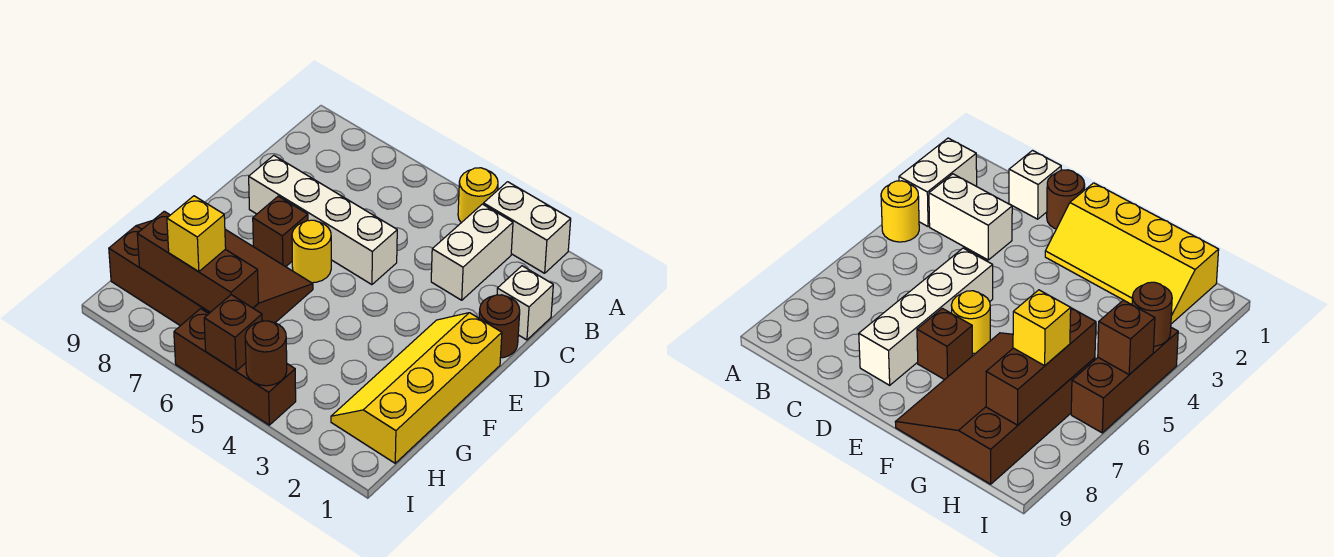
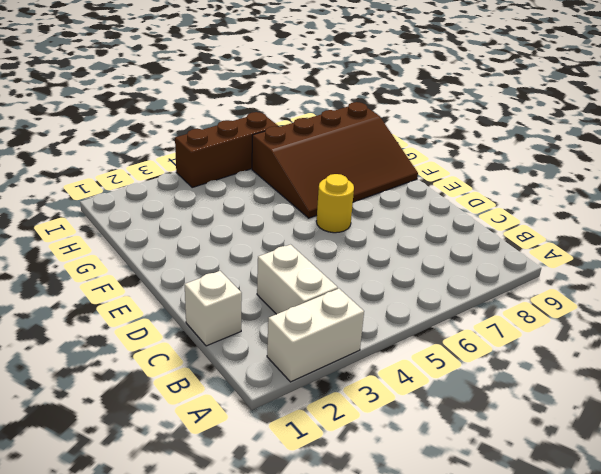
none -> yellow round brick A4 level 1
none -> brown round brick D1 level 1
none -> white brick D5:D8 level 1

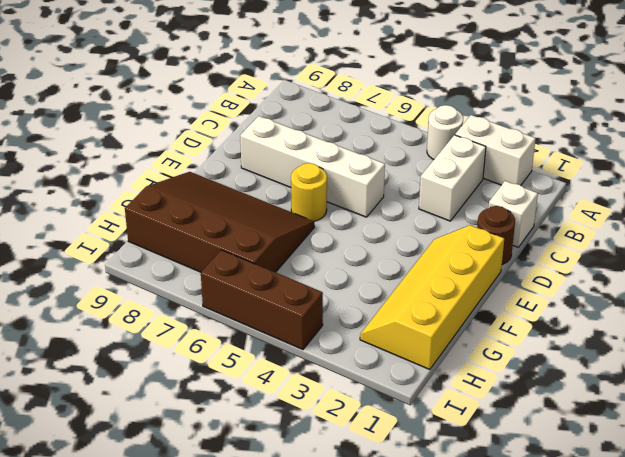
white round brick A4 level 1 -> yellow round brick A4 level 1
none -> brown brick E7 level 1
none -> brown brick H6:H8 level 2
none -> brown round brick I4 level 2

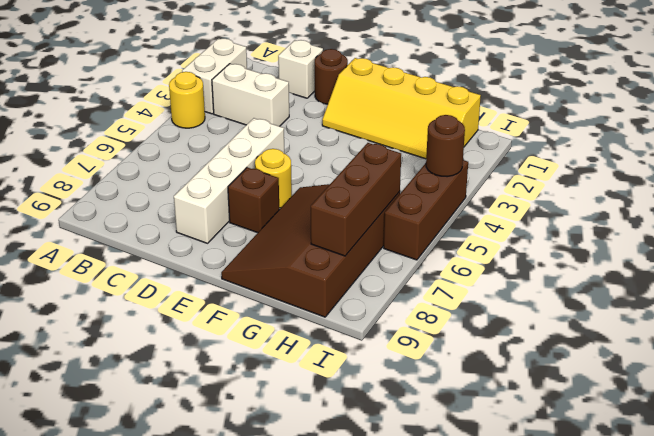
none -> brown brick I5 level 2
none -> yellow brick H7 level 3

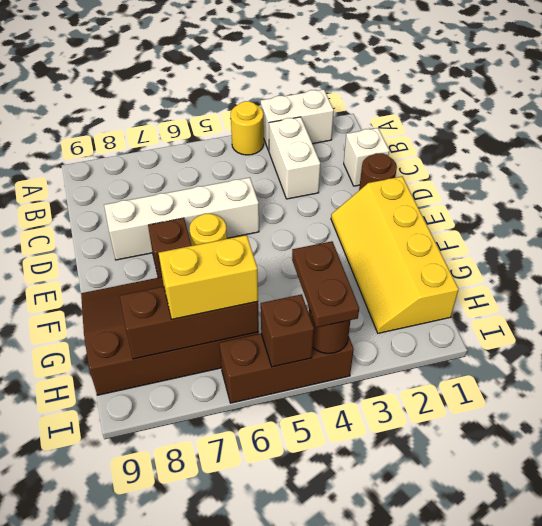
brown plate H4:I4 level 3 -> none
yellow brick H6:H7 level 3 -> yellow brick H7 level 3

